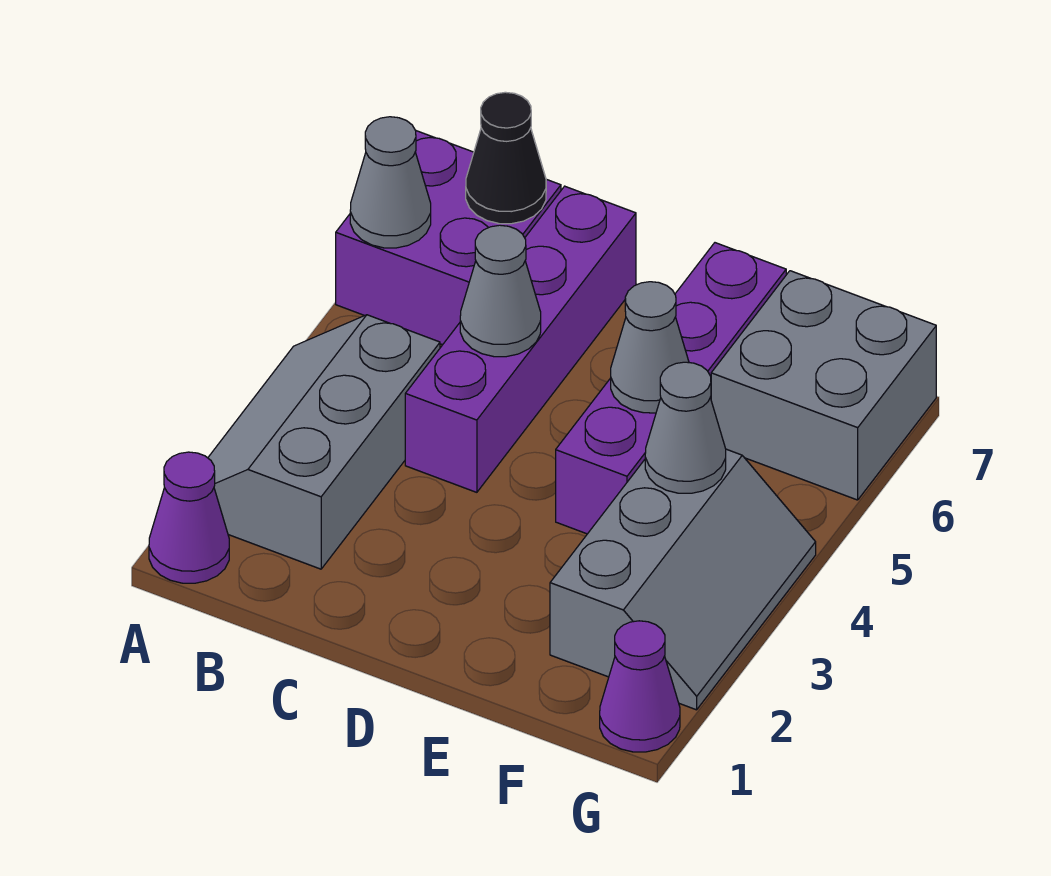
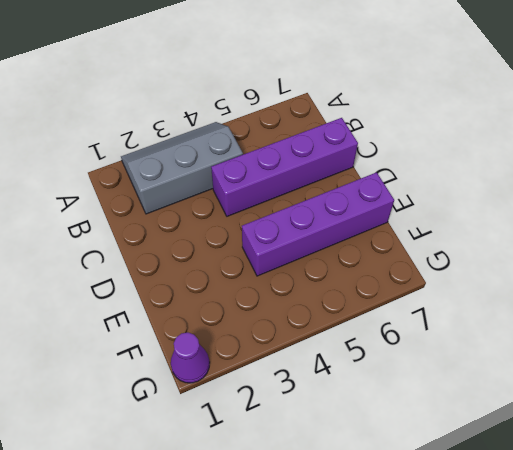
none -> purple cone A1 level 1
none -> purple brick A6:B7 level 1
none -> grey slope F2:G4 level 1 top F

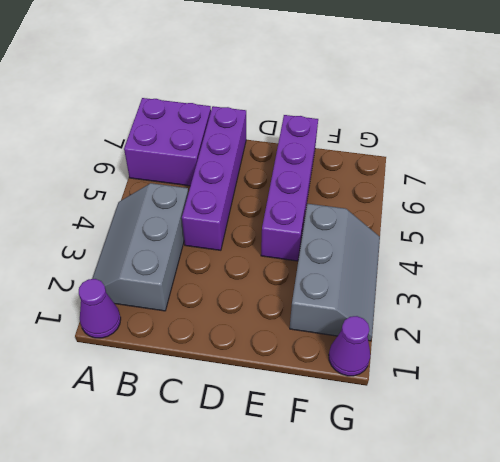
none -> grey brick F6:G7 level 1
none -> grey cone A6 level 2
none -> black cone B7 level 2

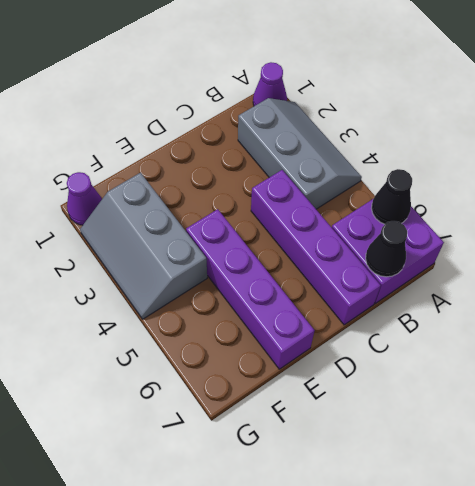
black cone A6 level 2 -> grey cone A6 level 2
none -> grey brick F6:G7 level 1
none -> grey cone C5 level 2
none -> grey cone E5 level 2

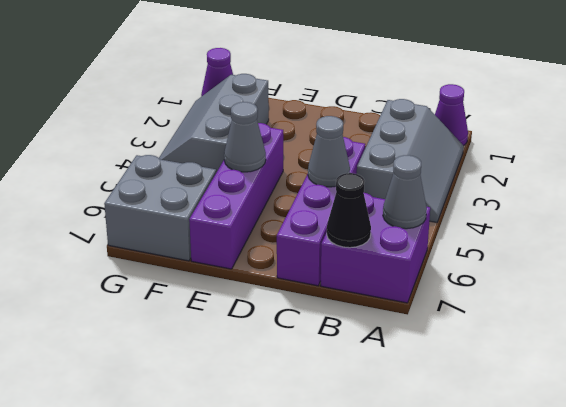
none -> grey cone F4 level 2

